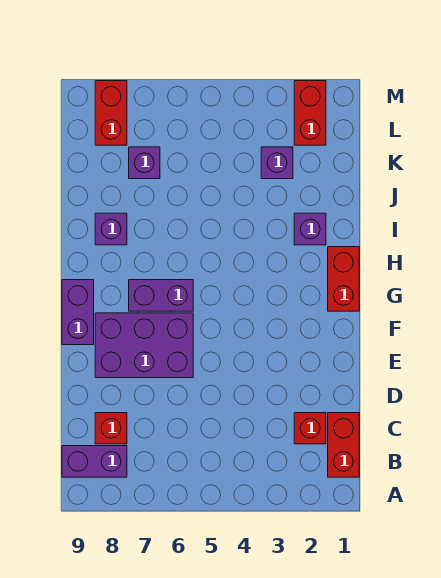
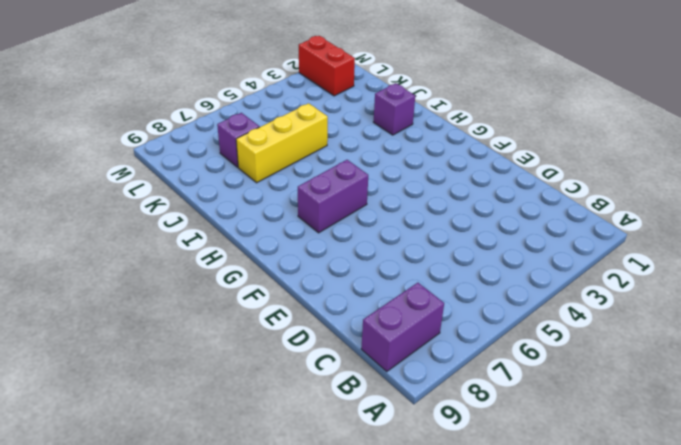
yellow brick J5:J7 level 1 -> none
none -> red brick B1:C1 level 1
none -> red brick C2 level 1
none -> red brick C8 level 1

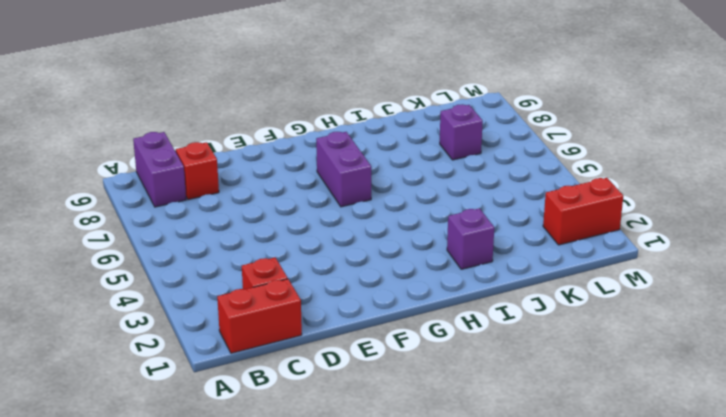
none -> purple brick E6:F8 level 1
none -> purple brick F9:G9 level 1
none -> red brick G1:H1 level 1

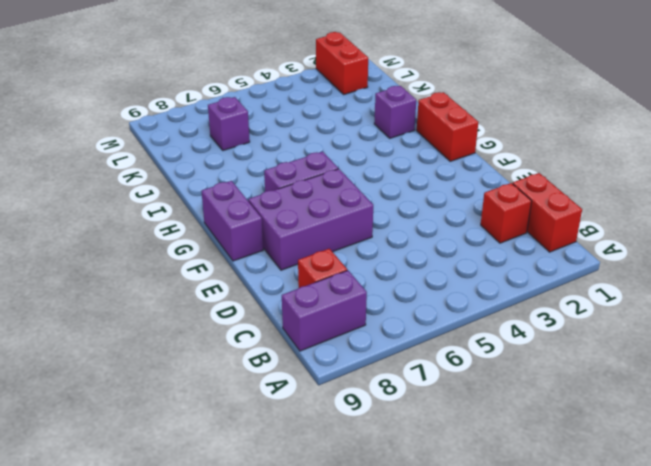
none -> purple brick I8 level 1
none -> purple brick K3 level 1
none -> red brick L8:M8 level 1

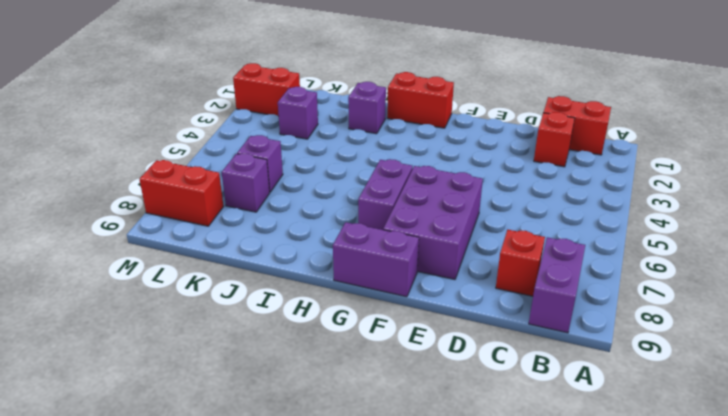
purple brick K6 level 1 -> purple brick I8 level 1

